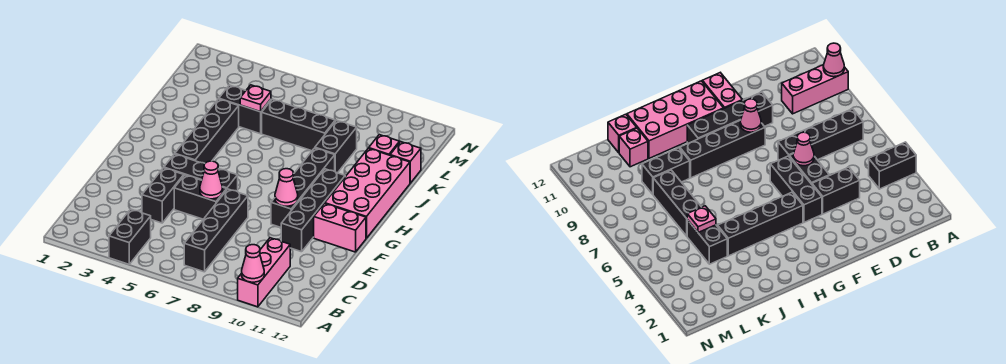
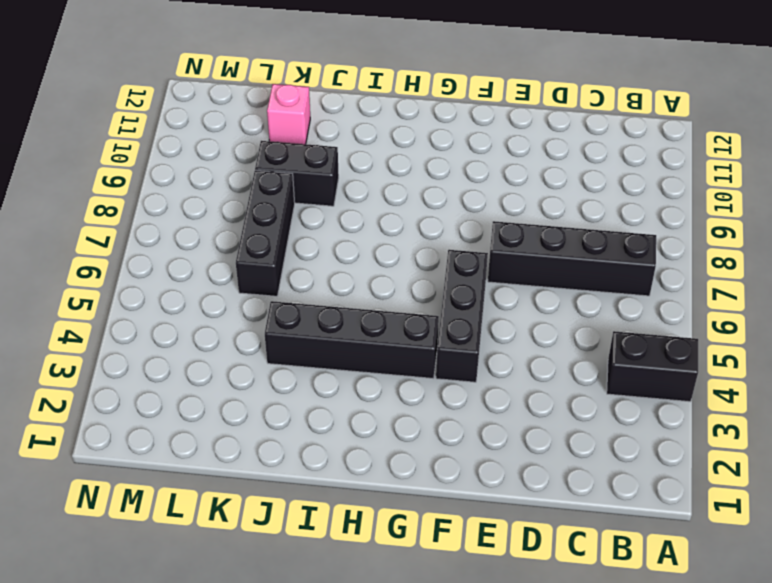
none -> pink brick A10:C10 level 1
none -> black brick D4:E4 level 1
none -> black brick E5:E6 level 1

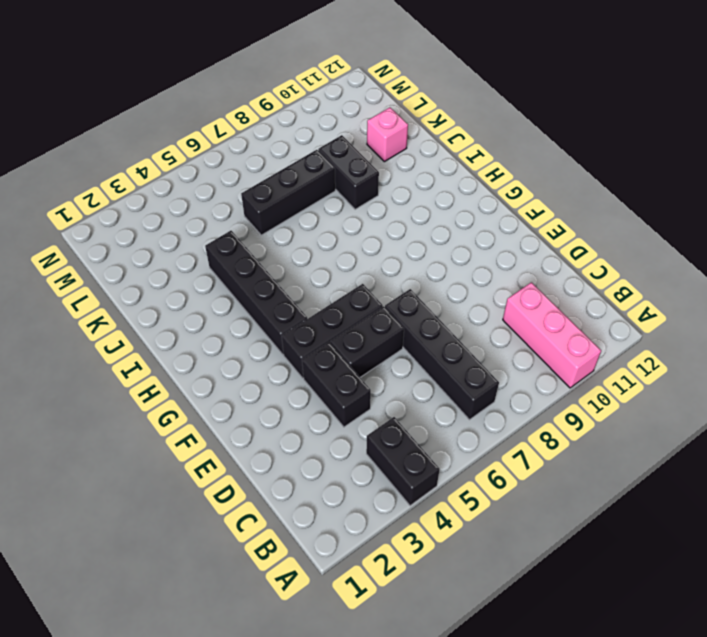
none -> black brick E10:H10 level 1
none -> black brick F9:I9 level 1
none -> pink brick F11:F12 level 1

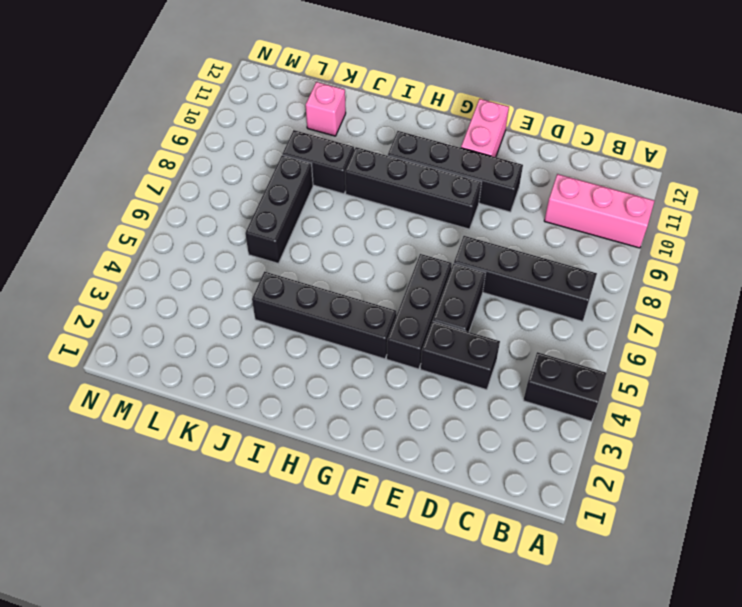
none -> pink brick G11:J12 level 1
none -> black brick K4:K5 level 1
none -> pink brick K12 level 1

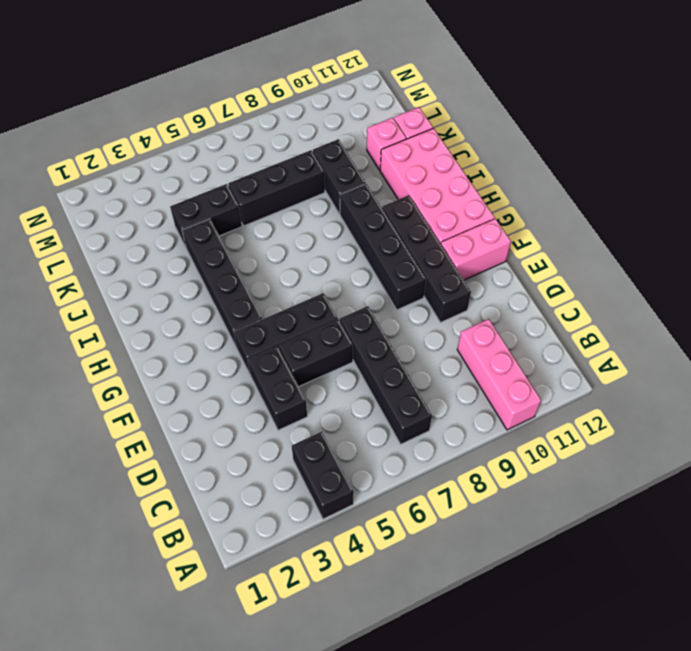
none -> pink cone A10 level 2
none -> pink cone E6 level 2
none -> pink cone F9 level 2

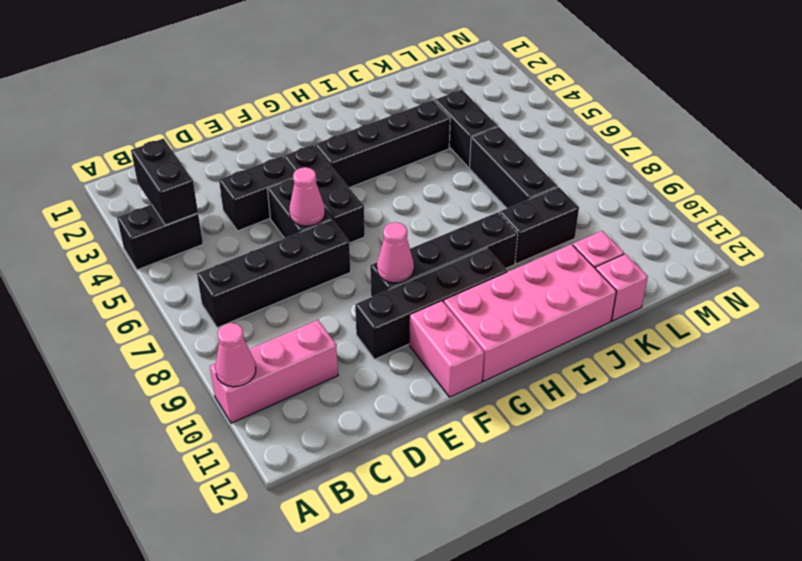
black brick B3:B4 level 2 -> none
none -> pink plate K5 level 2

